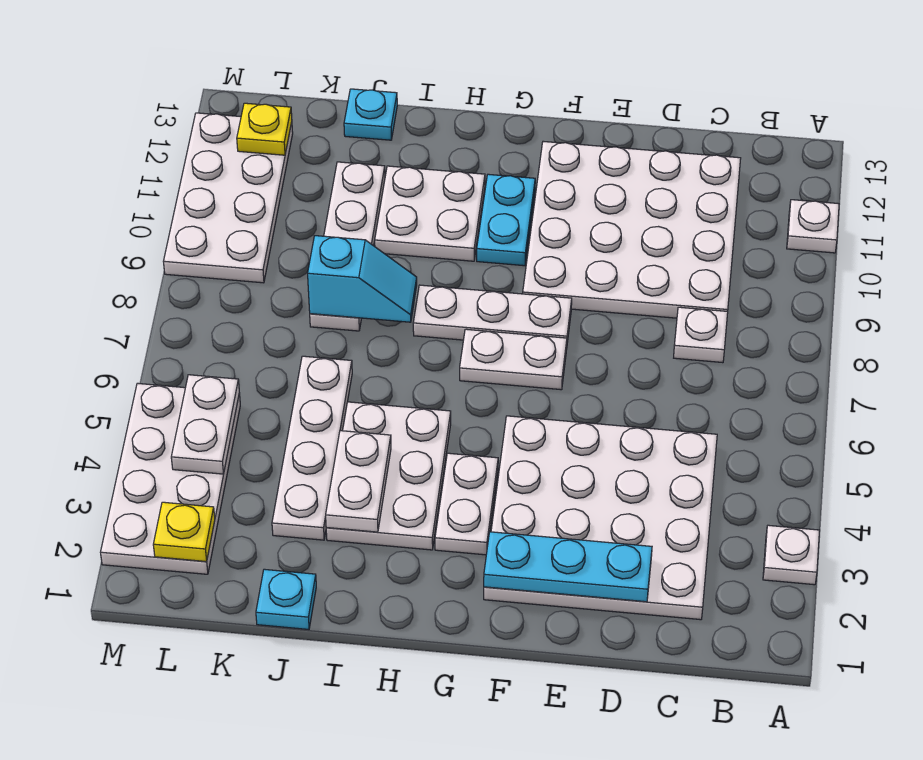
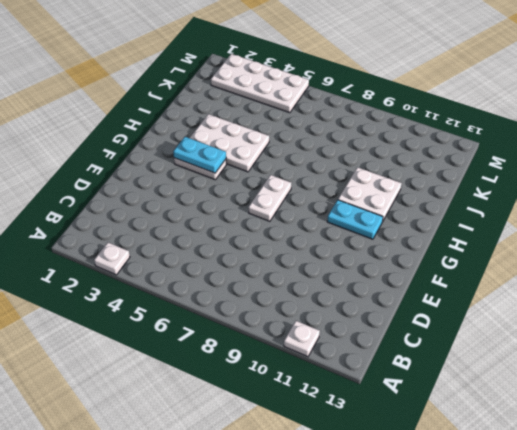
cyan plate G3:G4 level 2 -> none
none -> white plate C2:F5 level 1
none -> white plate C8 level 1
none -> white plate C9:F12 level 1

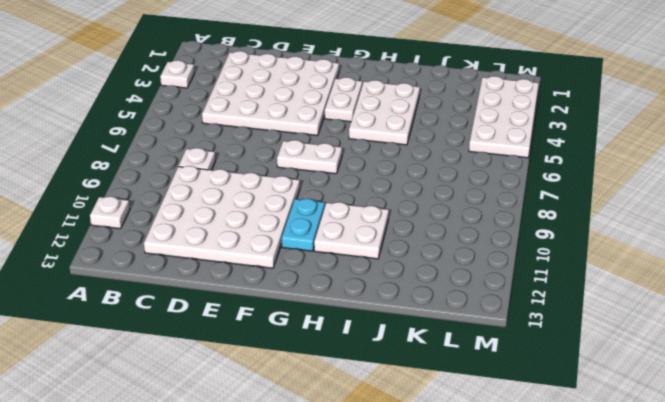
none -> white plate F8:H8 level 1
none -> cyan plate J1 level 1
none -> white plate J3:J6 level 1

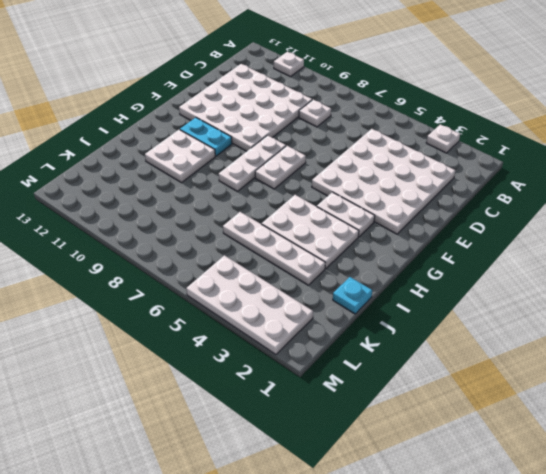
none -> white plate J8:J11 level 1
none -> cyan plate J13 level 1
none -> white plate L9:M12 level 1

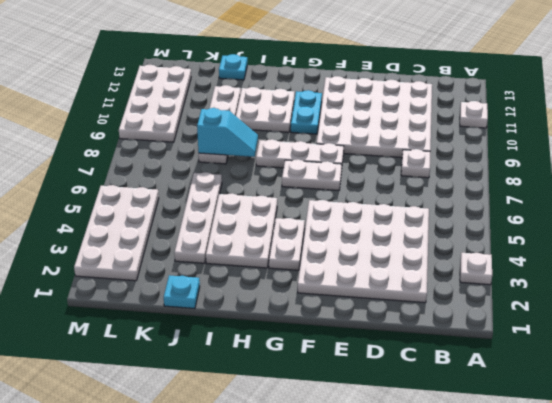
none -> cyan plate D2:F2 level 2
none -> white plate I3:I4 level 2
none -> yellow plate L2 level 2

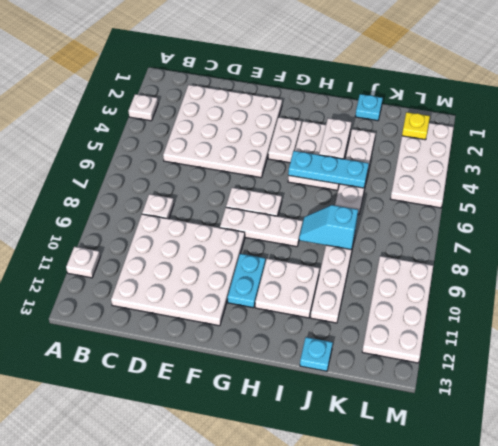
cyan plate H5:J5 level 2 -> cyan plate D2:F2 level 2
none -> white plate L4:L5 level 2
none -> yellow plate L12 level 2

